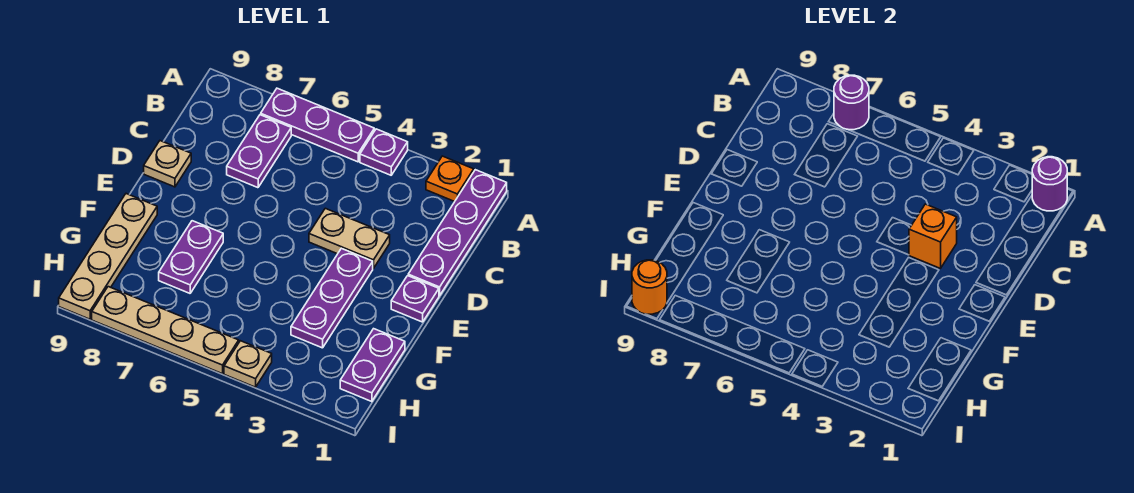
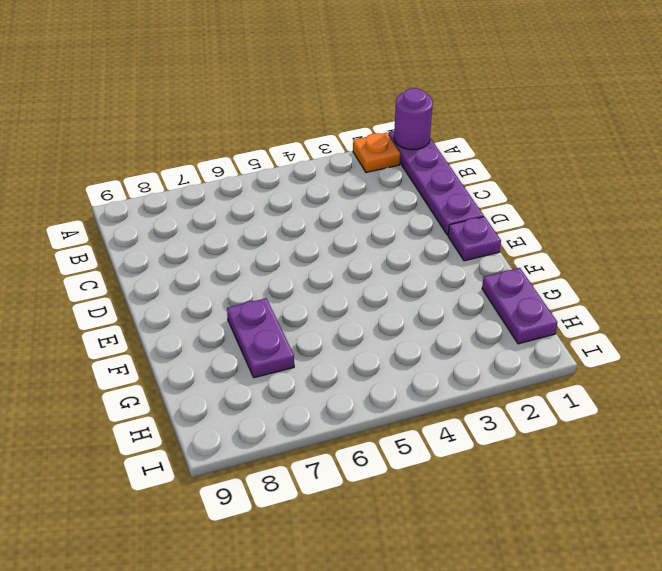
none -> purple plate A4 level 1
none -> purple plate A5:A7 level 1
none -> purple plate B7:C7 level 1

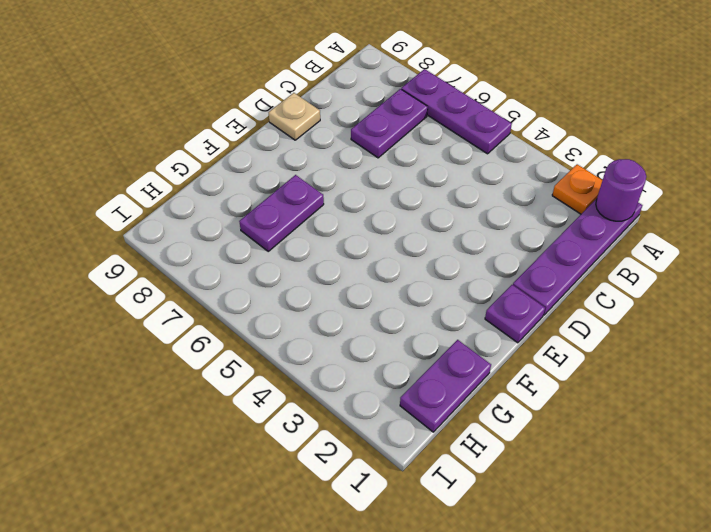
none -> purple plate A4 level 1
none -> tan plate D3:D4 level 1
none -> purple plate E3:G3 level 1

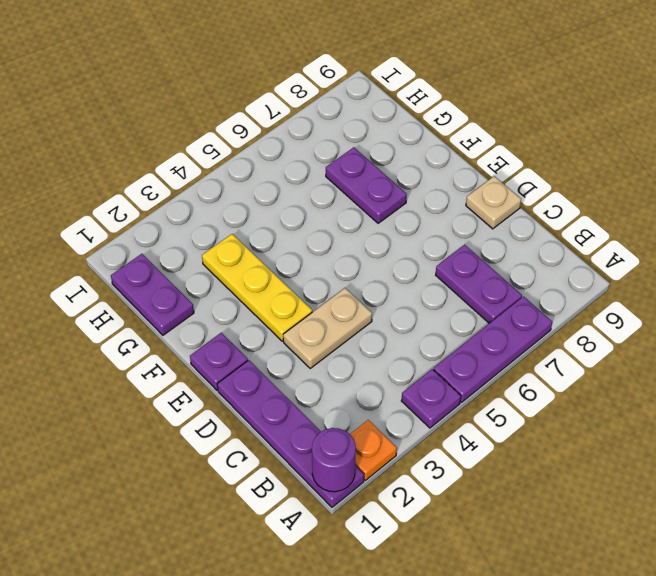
yellow plate E3:G3 level 1 -> purple plate E3:G3 level 1
none -> tan plate F9:I9 level 1
none -> tan plate I4 level 1
none -> tan plate I5:I8 level 1

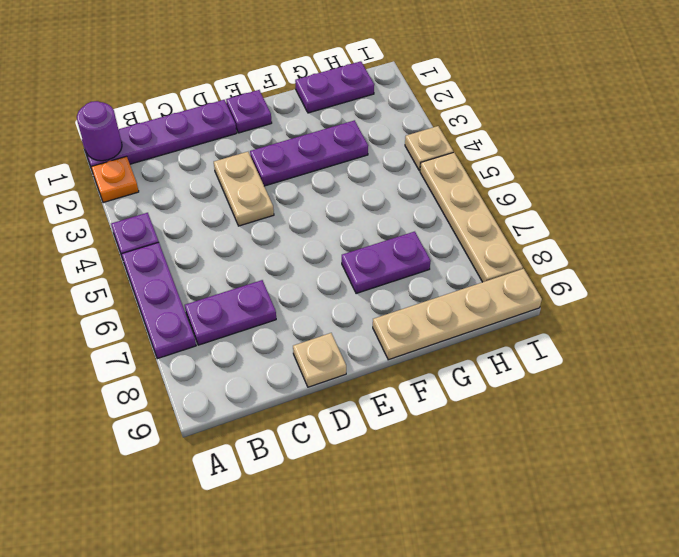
none -> purple round brick A7 level 2
none -> orange brick D3 level 2
none -> orange round brick I9 level 2

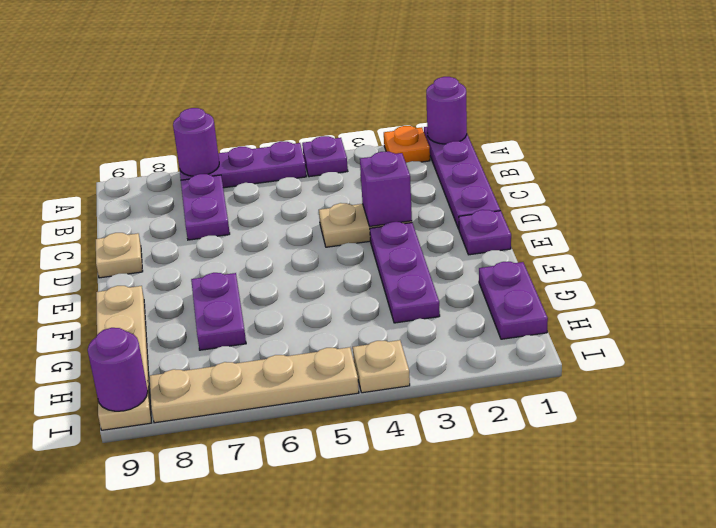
purple brick D3 level 2 -> orange brick D3 level 2
purple round brick I9 level 2 -> orange round brick I9 level 2

